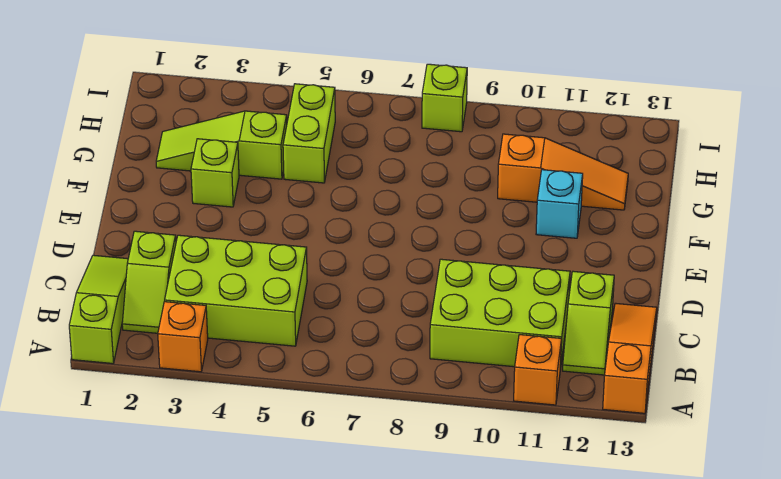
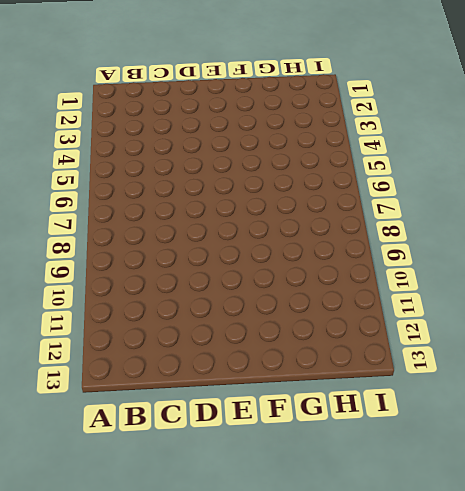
none -> lime slope A1:C1 level 1 top A
none -> orange brick A3 level 1
none -> orange brick A11 level 1

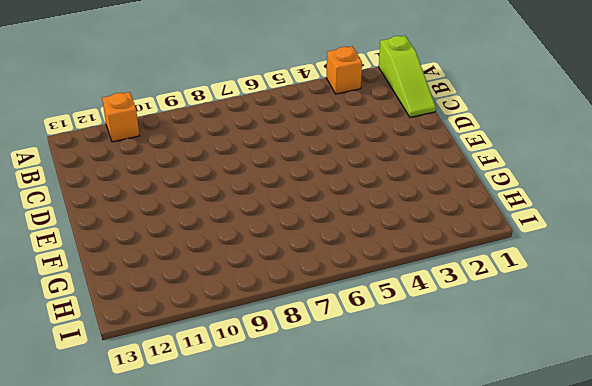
none -> orange slope A13:C13 level 1 top A
none -> lime slope B2:C2 level 1 top C
none -> lime brick B3:C5 level 1

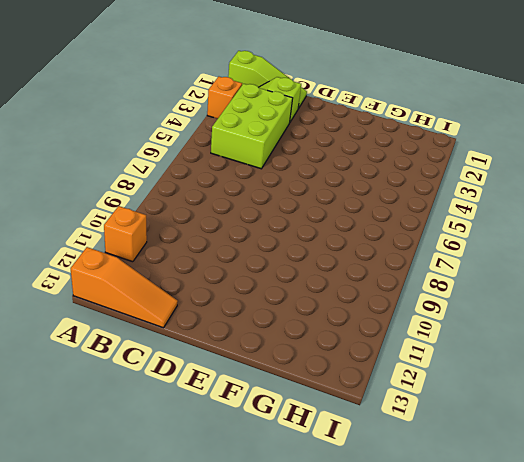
none -> lime brick B9:C11 level 1
none -> lime slope B12:C12 level 1 top C
none -> lime brick F3 level 1

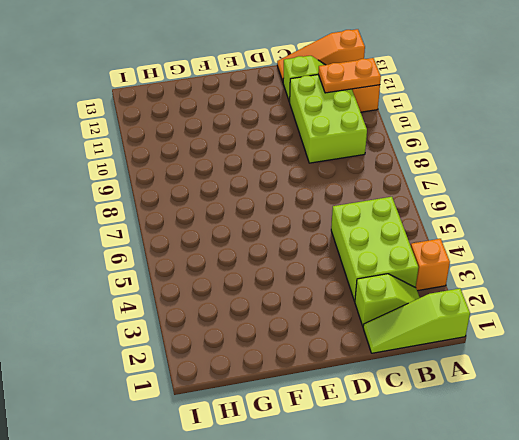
orange plate A11:B11 level 2 -> none
none -> lime brick F3 level 1
none -> cyan brick F11 level 1
none -> lime slope G2:G4 level 1 top 4

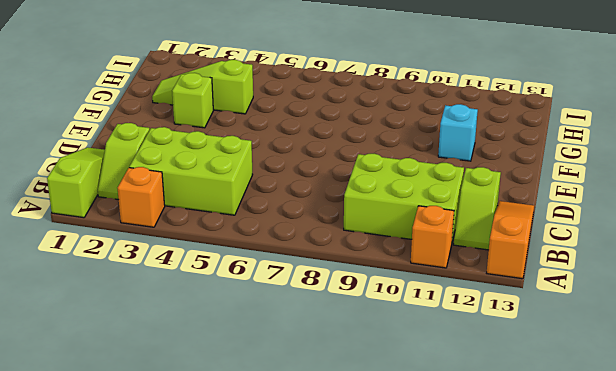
none -> lime brick G5:H5 level 1
none -> orange slope G10:G12 level 1 top 10
none -> lime brick I8 level 1

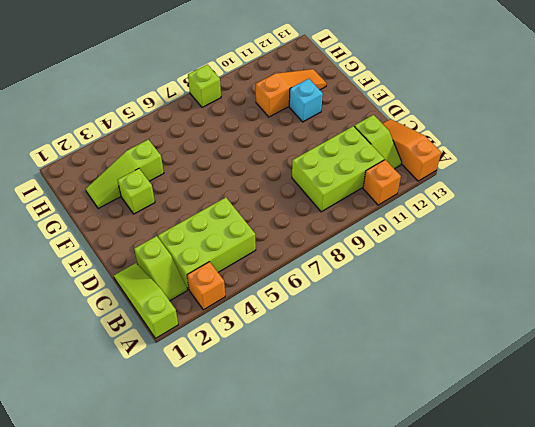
none -> lime brick G5:H5 level 1

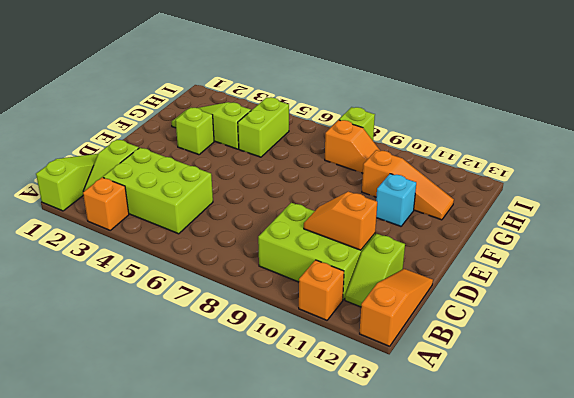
orange slope C10:C11 level 2 top 11 -> none
orange slope H8:H9 level 1 top 8 -> none

